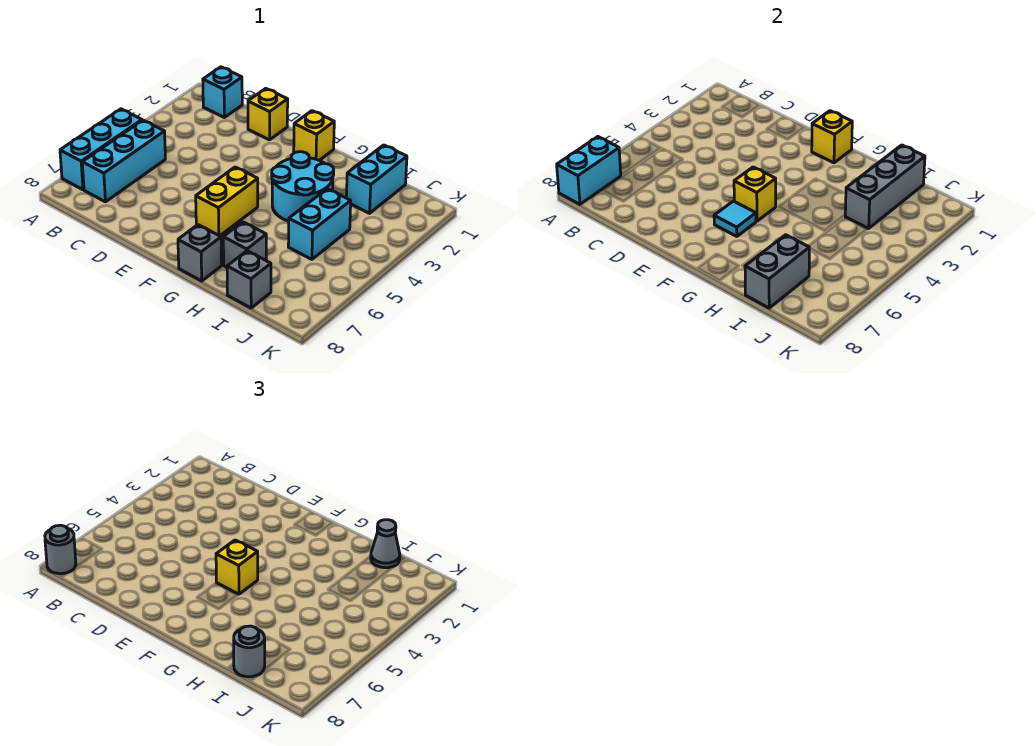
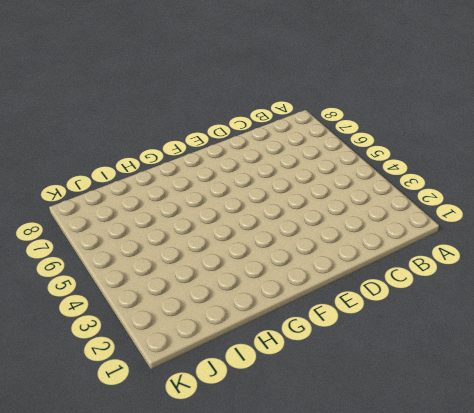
none -> cyan brick A5:A7 level 1
none -> cyan brick B1 level 1
none -> cyan brick B5:B7 level 1

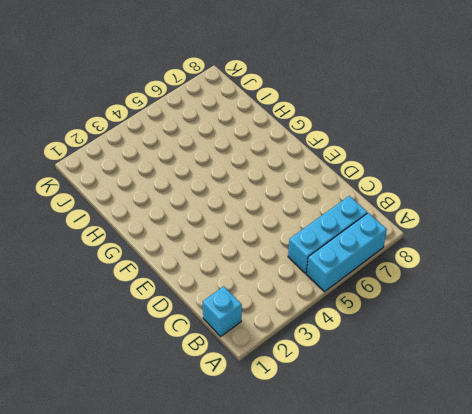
none -> yellow brick D1 level 1
none -> yellow brick F1 level 1
none -> yellow brick F5:F6 level 1

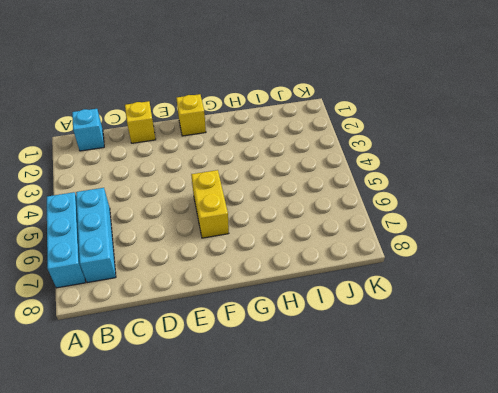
none -> cyan round brick G3:H4 level 1
none -> grey brick G8 level 1
none -> grey brick H7 level 1

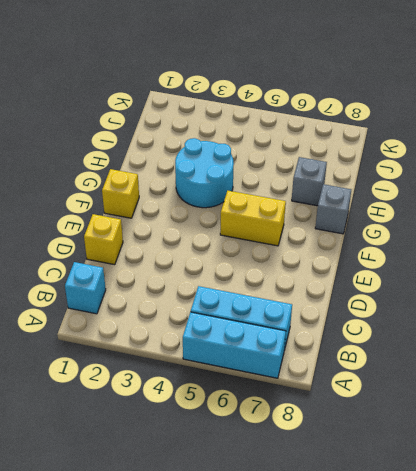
none -> cyan brick I1:I2 level 1
none -> cyan brick I4:I5 level 1
none -> grey brick I8 level 1

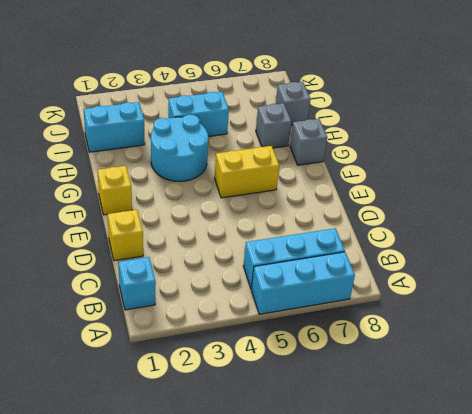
none -> cyan brick A7:A8 level 2
none -> yellow brick F1 level 2
none -> yellow brick F5 level 2

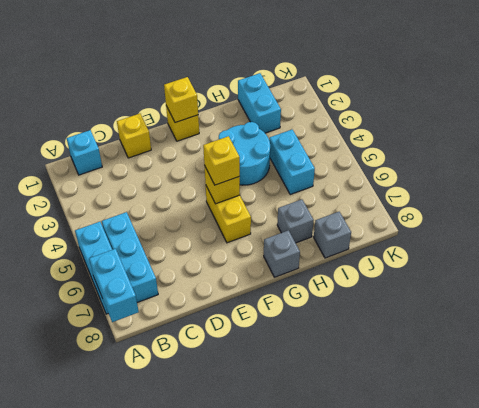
none -> cyan tile F6 level 2
none -> grey brick I1:I3 level 2
none -> grey brick I7:I8 level 2

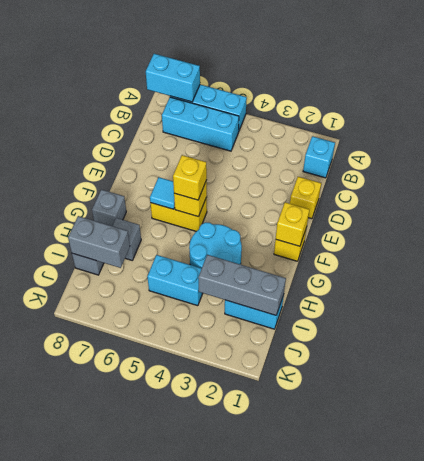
none -> grey round brick A8 level 3
none -> grey cone I1 level 3
none -> grey round brick I8 level 3

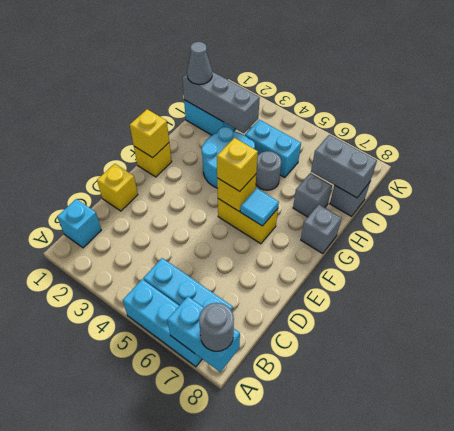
grey round brick H5 level 1 -> grey round brick I8 level 3

